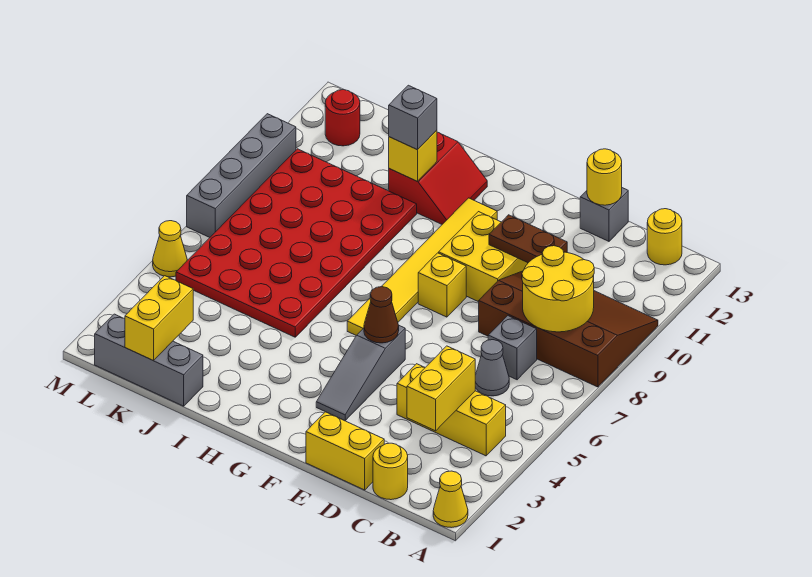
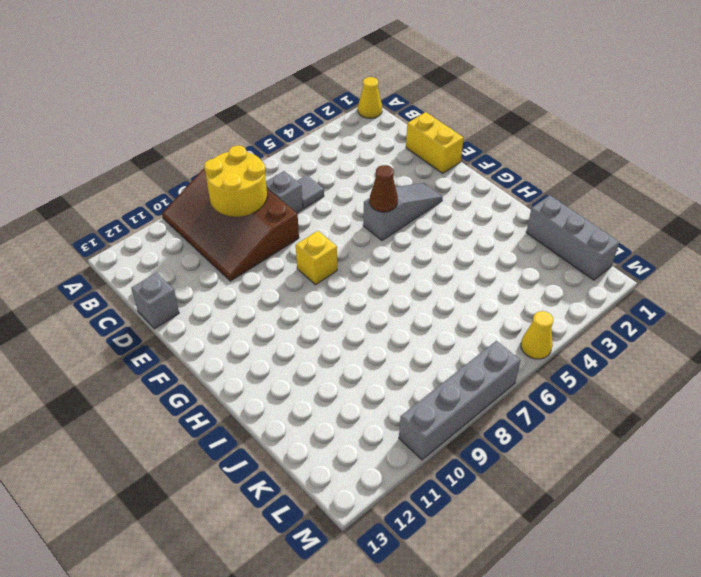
grey tile C6 level 1 -> grey cone C6 level 1
none -> yellow brick B4:D4 level 1
none -> yellow round brick B13 level 1
none -> yellow round brick C1 level 1

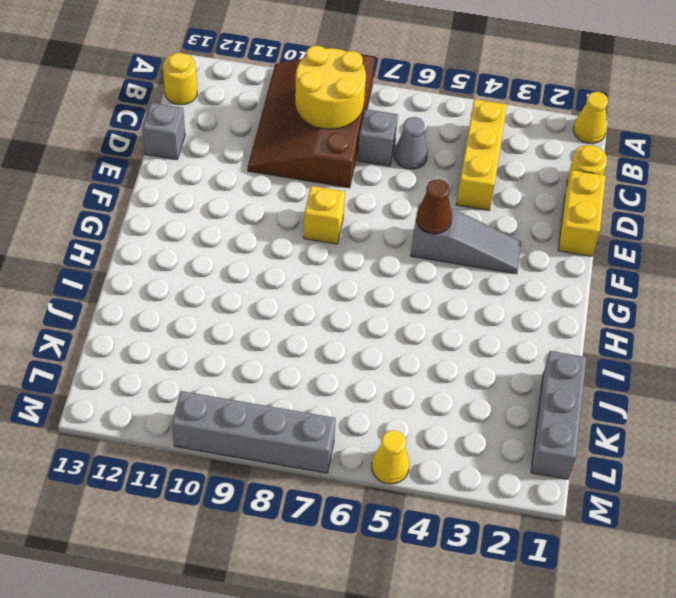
none -> yellow brick E9:F10 level 1
none -> yellow tile G6:G11 level 1
none -> red slope H11:I12 level 1 top I

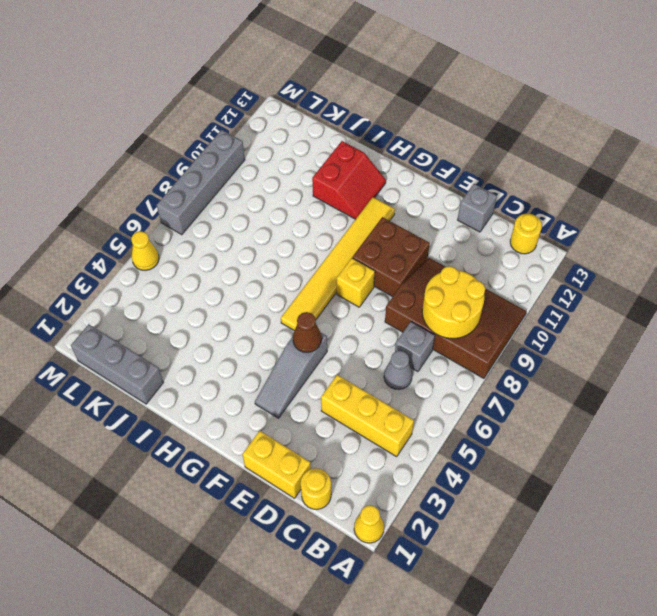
brown brick E9:F10 level 1 -> yellow brick E9:F10 level 1
none -> red plate I5:L10 level 1
none -> red round brick L12 level 1
none -> yellow brick C3:C4 level 2

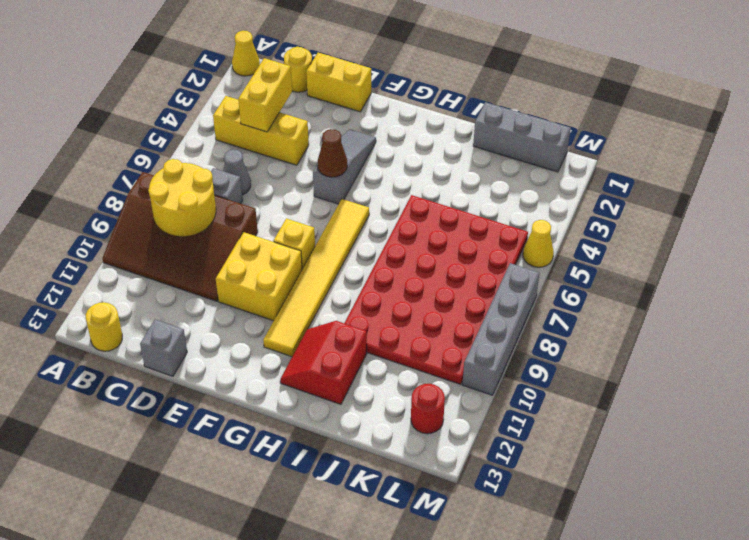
none -> brown plate D10:E10 level 2
none -> yellow round brick D13 level 2
none -> yellow brick I11 level 2

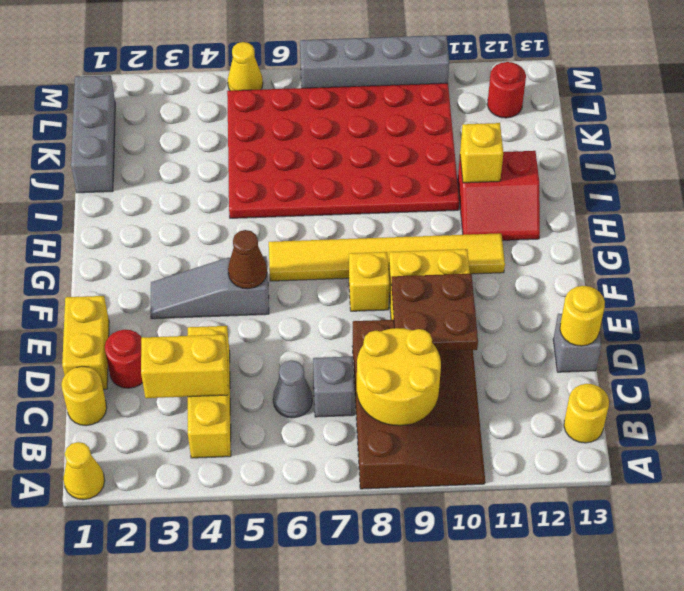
red round brick D2 level 1 -> none
brown plate D9:E10 level 2 -> brown plate D10:E10 level 2
none -> yellow brick K1:K2 level 2
none -> grey brick I11 level 3

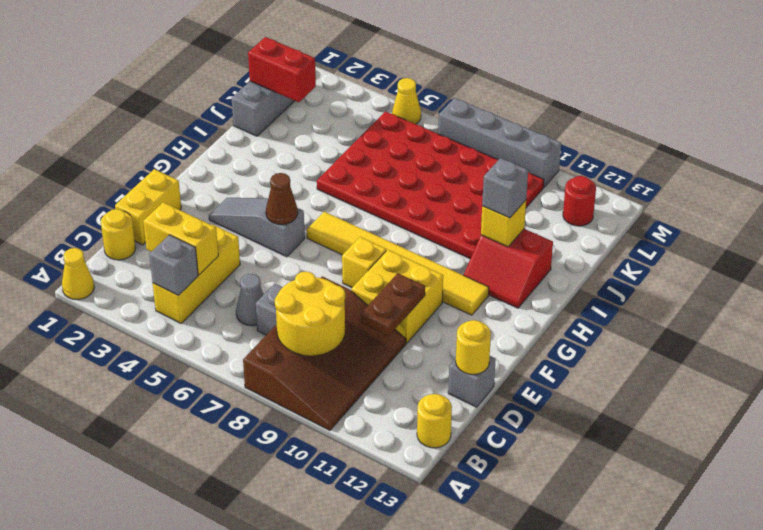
grey brick B4 level 2 -> none
red brick K1:K2 level 2 -> yellow brick K1:K2 level 2

